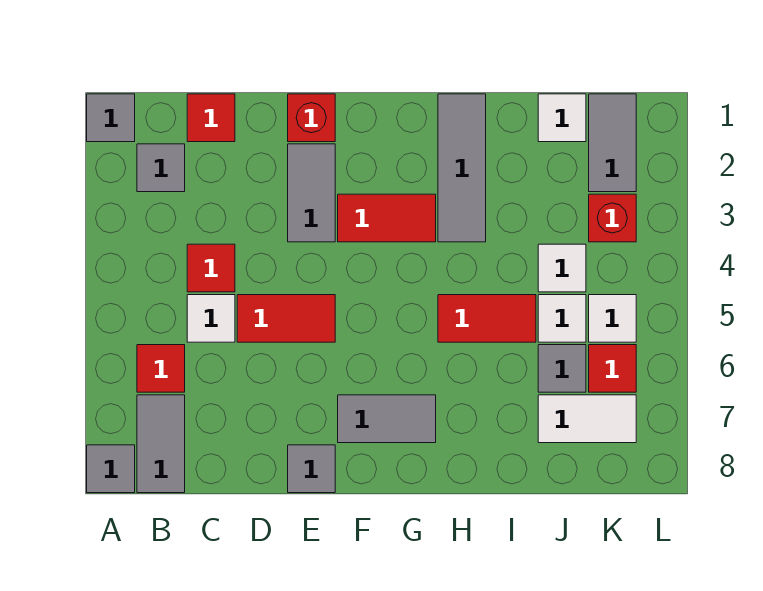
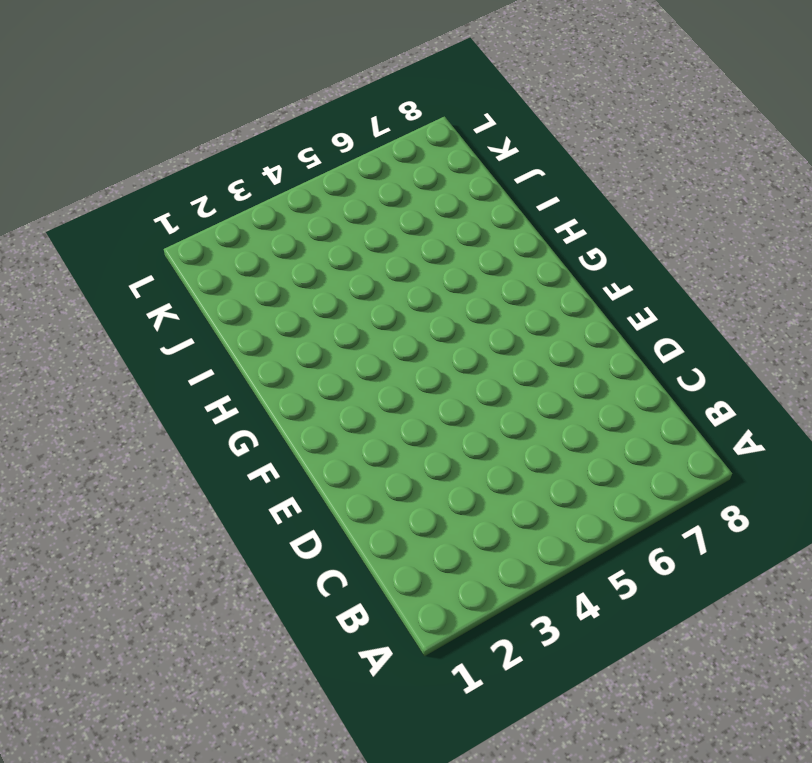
none -> grey tile A1 level 1
none -> grey tile A8 level 1
none -> grey tile B2 level 1

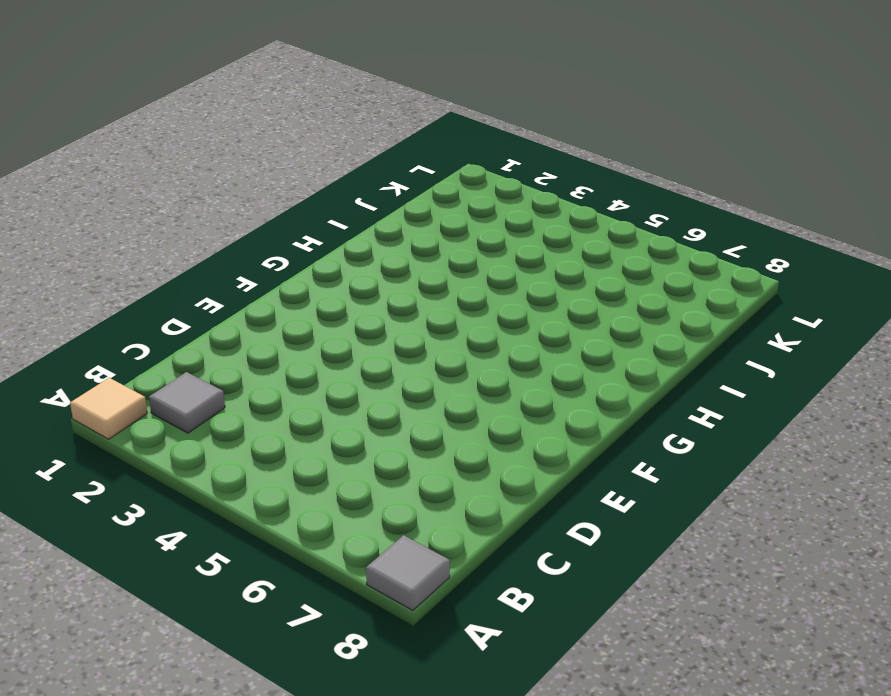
tan tile A1 level 1 -> grey tile A1 level 1
none -> red tile B6 level 1
none -> grey tile B7:B8 level 1
none -> red tile C1 level 1

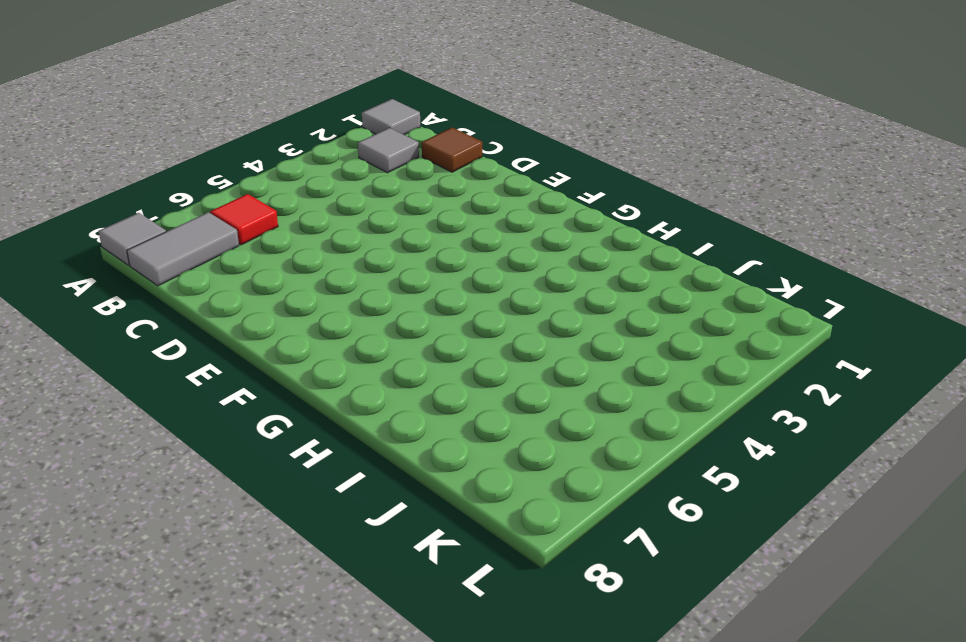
brown tile C1 level 1 -> red tile C1 level 1
none -> red tile C4 level 1
none -> white tile C5 level 1
none -> red tile D5:E5 level 1

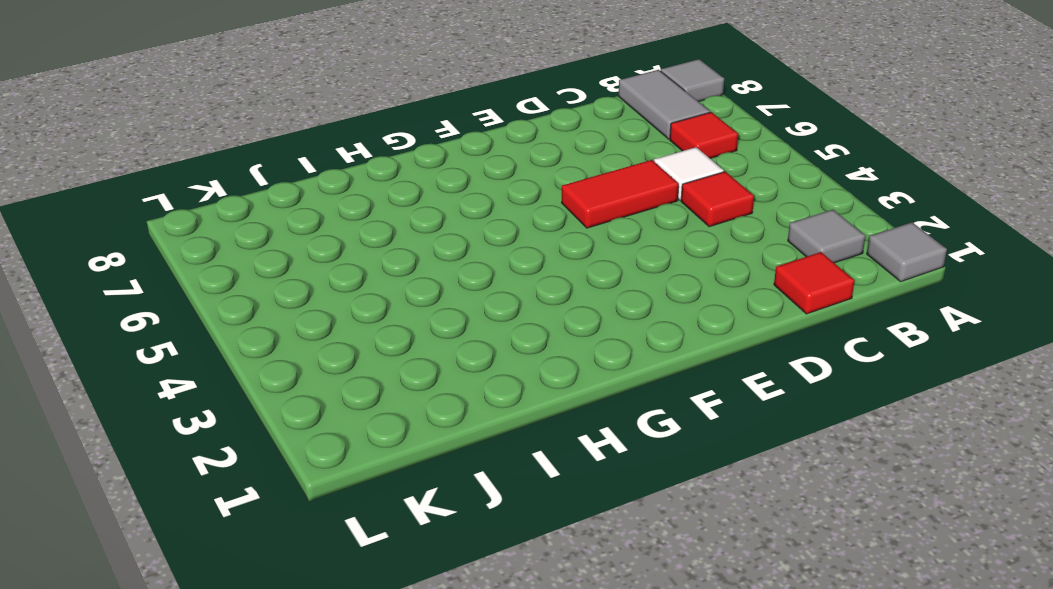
none -> red brick E1 level 1
none -> grey tile E2:E3 level 1
none -> grey tile E8 level 1

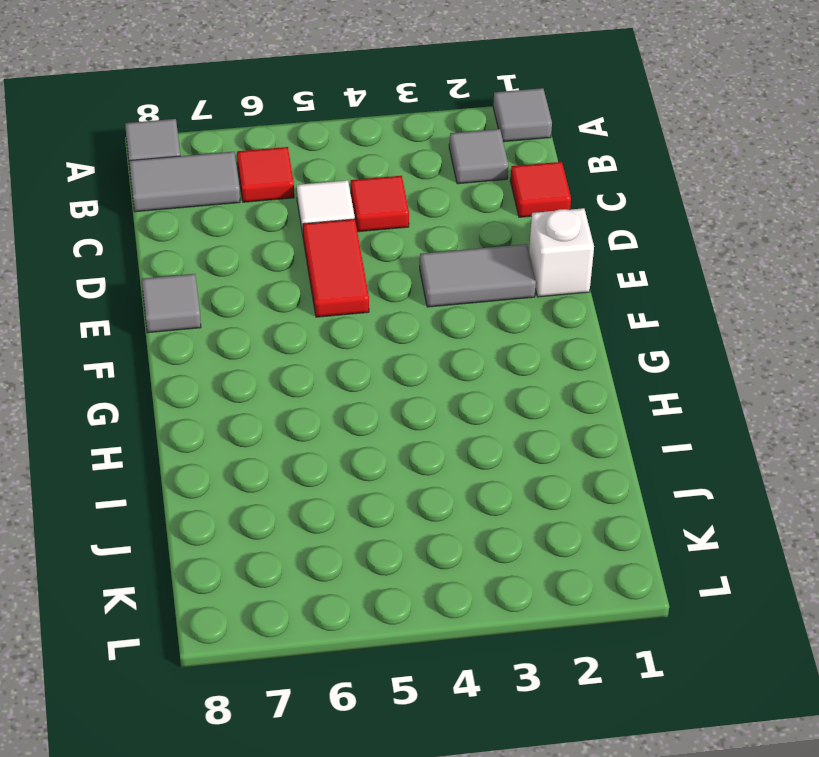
white brick E1 level 1 -> red brick E1 level 1
none -> red tile F3:G3 level 1
none -> grey tile F7:G7 level 1
none -> grey tile H1:H3 level 1

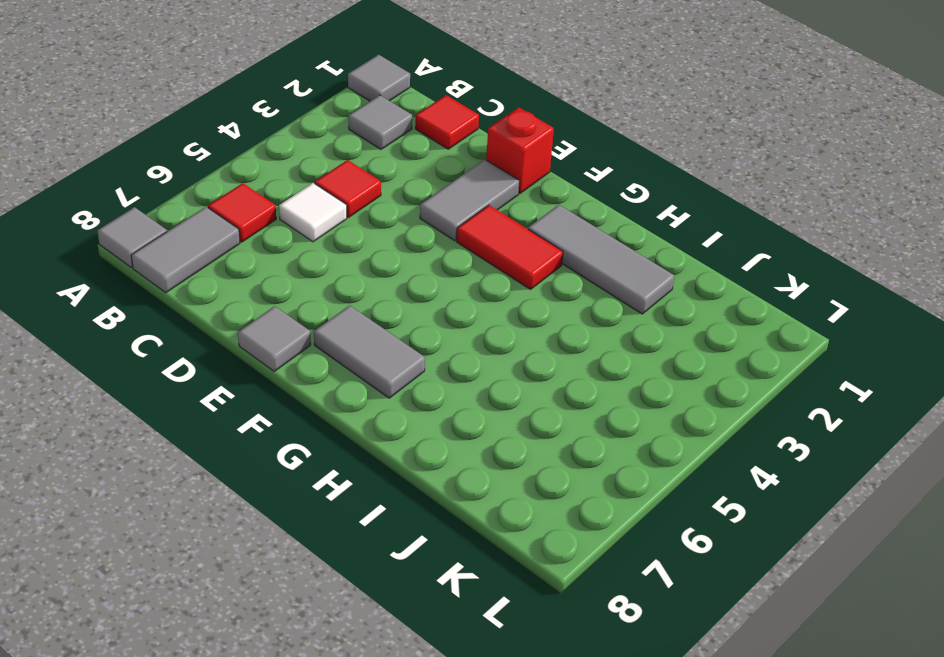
grey tile G2:I2 level 1 -> grey tile H1:H3 level 1
none -> red tile D5:E5 level 1
none -> red tile H5:I5 level 1
none -> white tile J1 level 1

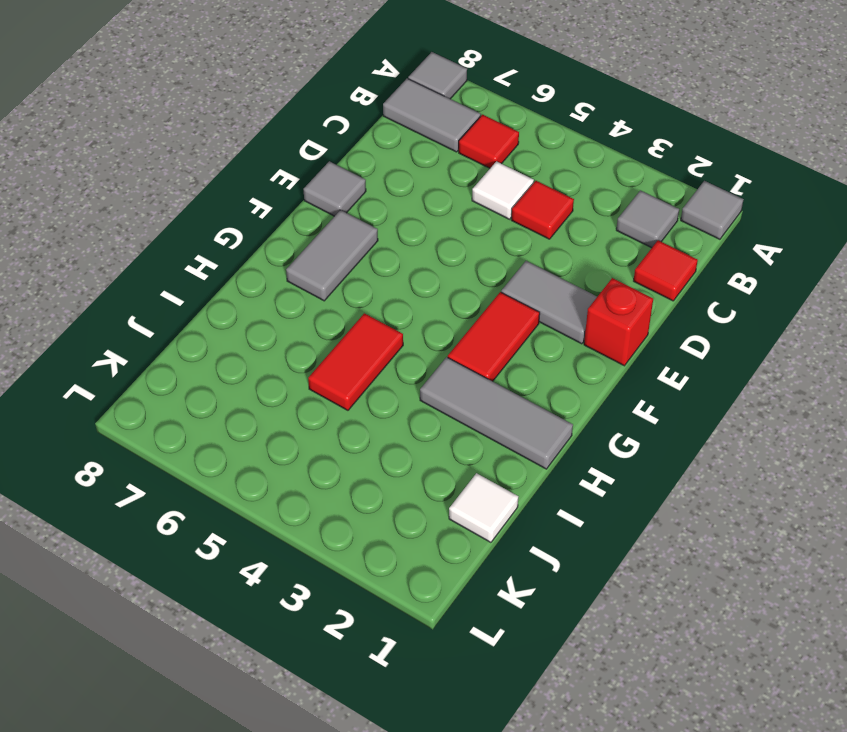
none -> red tile D5:E5 level 1
none -> white tile J4 level 1
none -> white tile J5 level 1

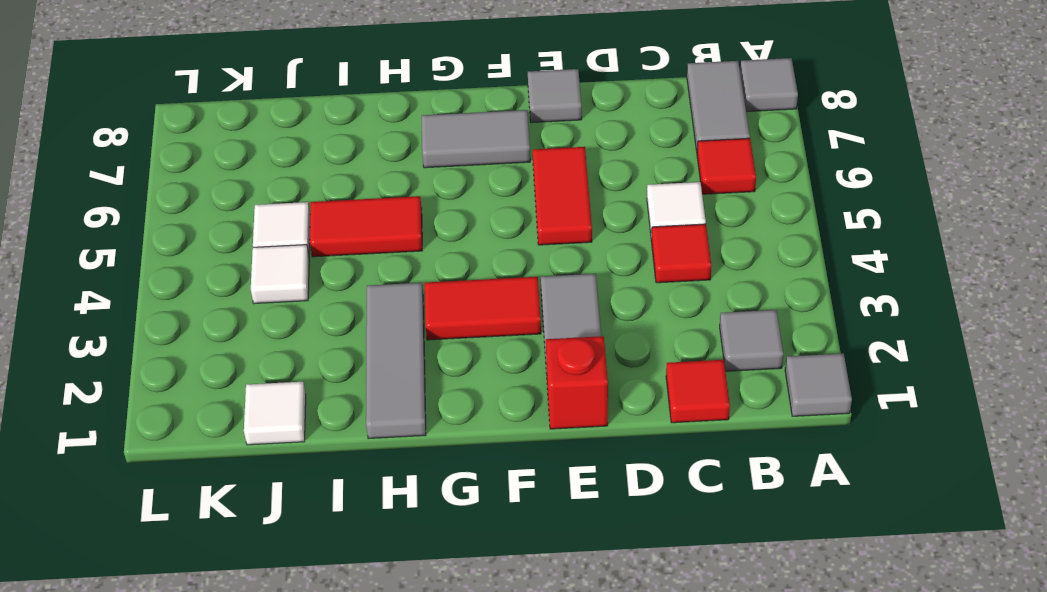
red tile E5:E6 level 1 -> red tile D5:E5 level 1
none -> grey tile J6 level 1
none -> white tile J7:K7 level 1
none -> grey tile K1:K2 level 1

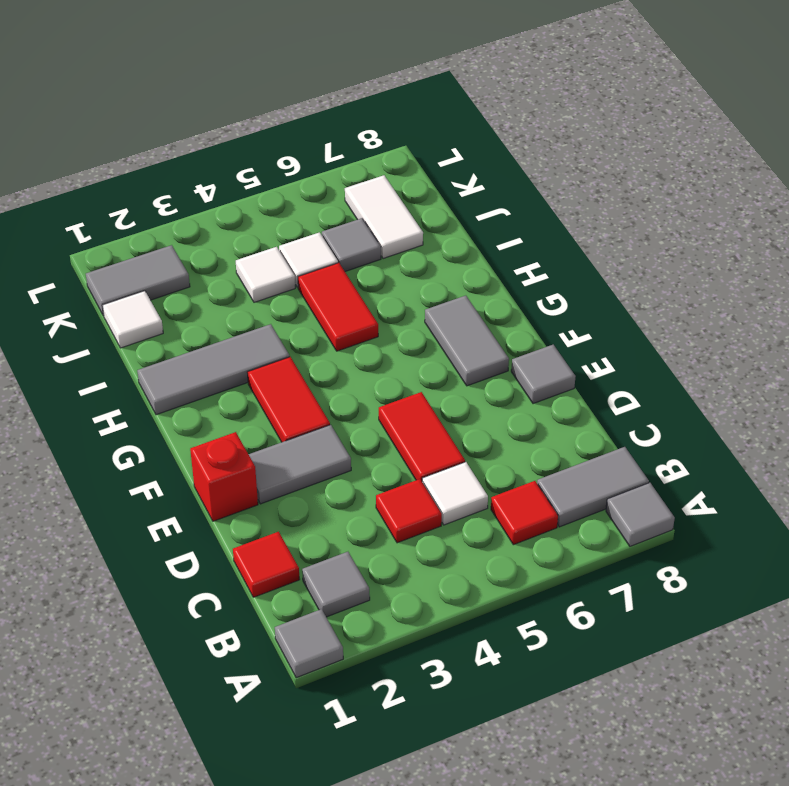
none -> red brick K3 level 1
none -> white tile K5 level 1
none -> red tile K6 level 1

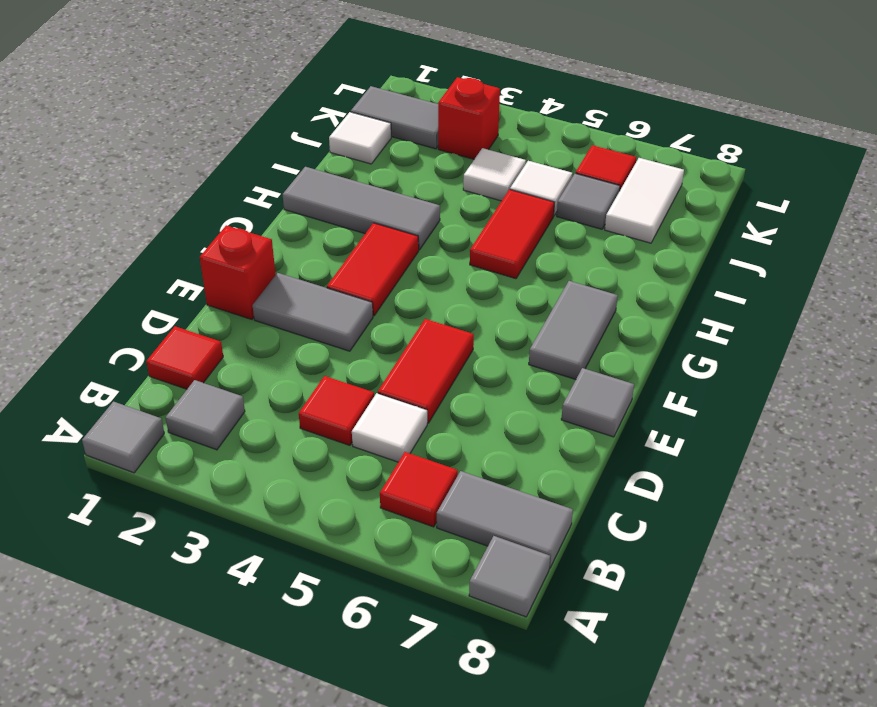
none -> white tile K5 level 1

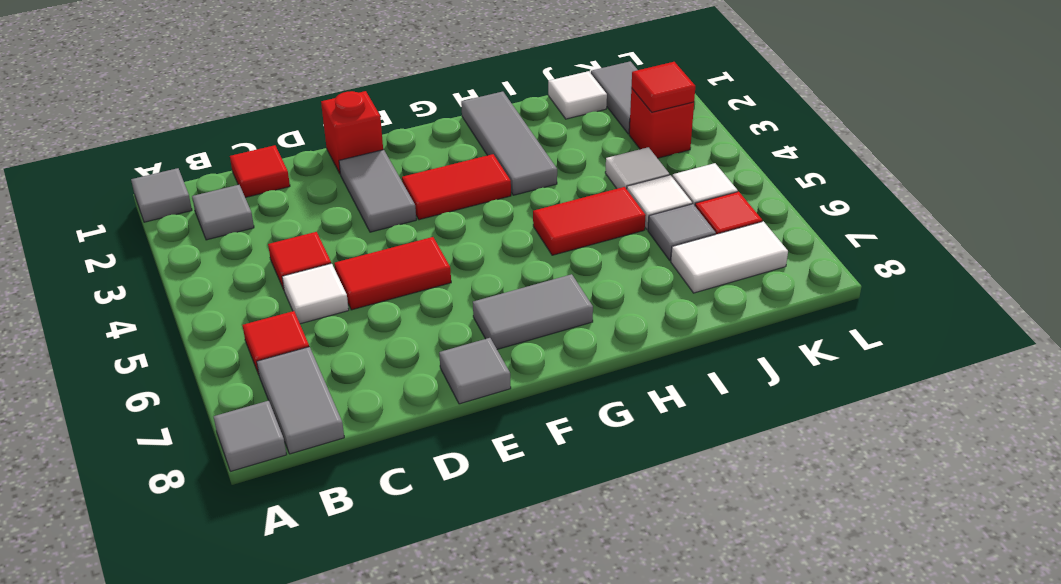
red tile K3 level 2 -> none

